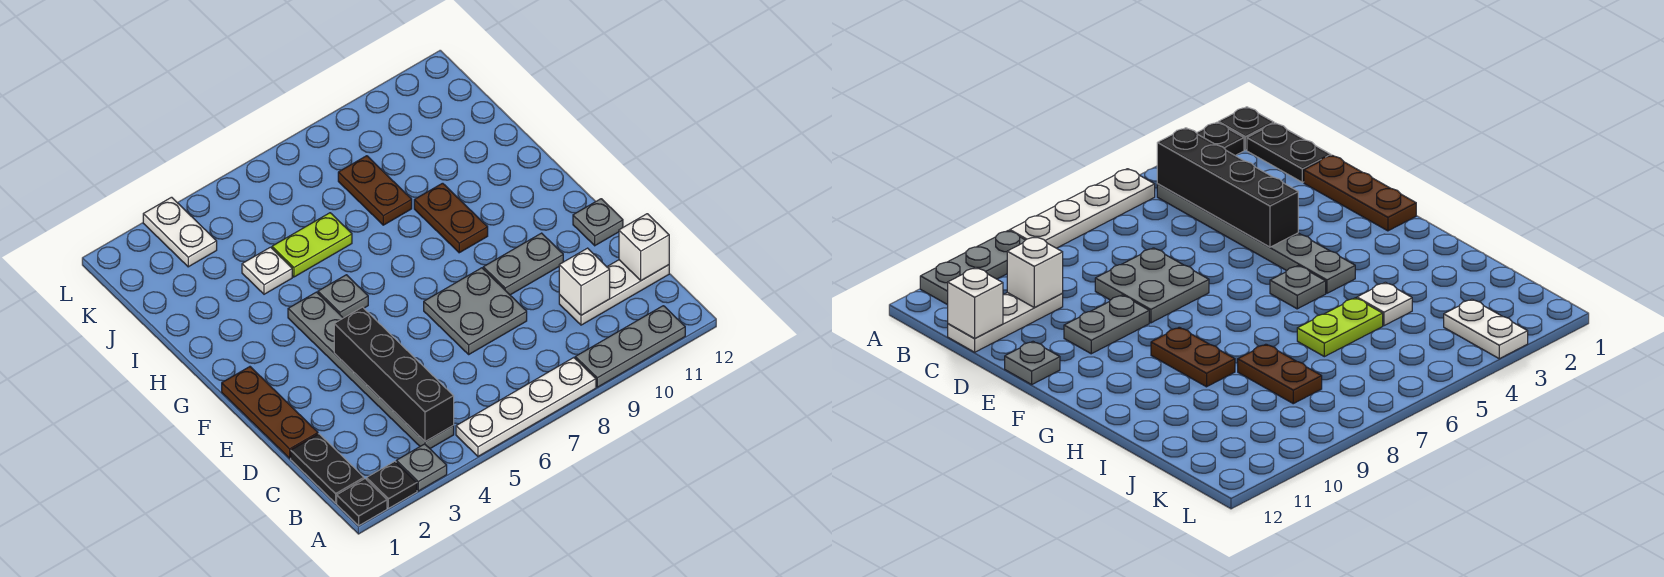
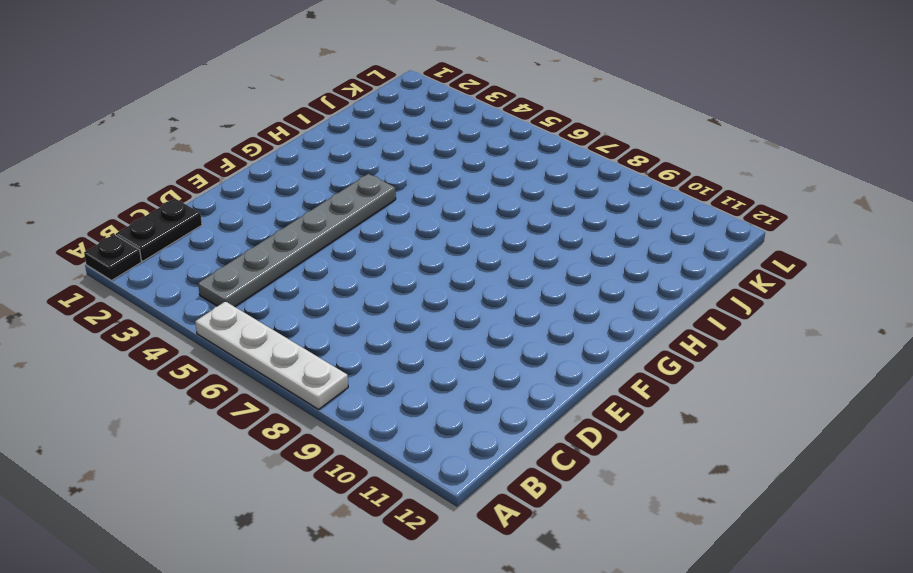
none -> black plate A2 level 1
none -> grey plate A3 level 1
none -> grey plate A9:A11 level 1

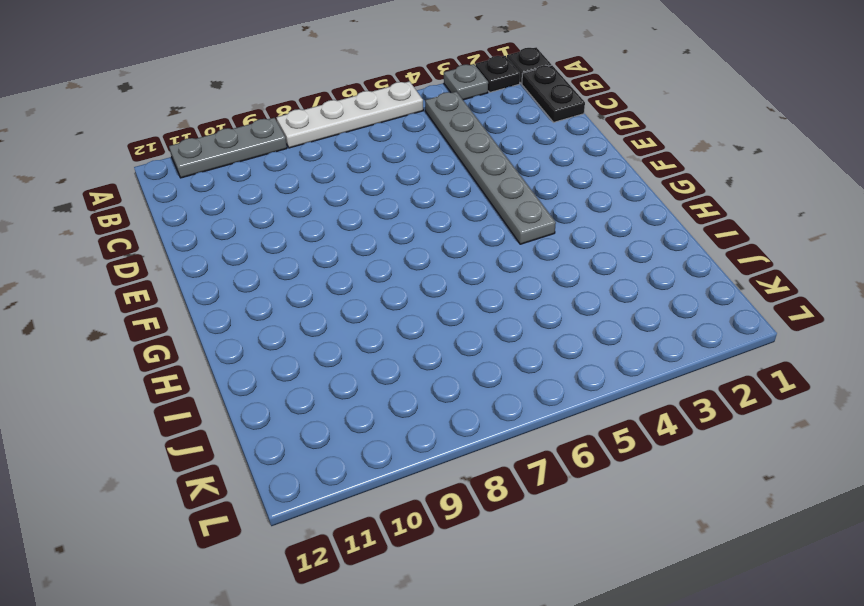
none -> white plate C10:C12 level 1
none -> brown plate D1:F1 level 1
none -> grey plate D7:E8 level 1

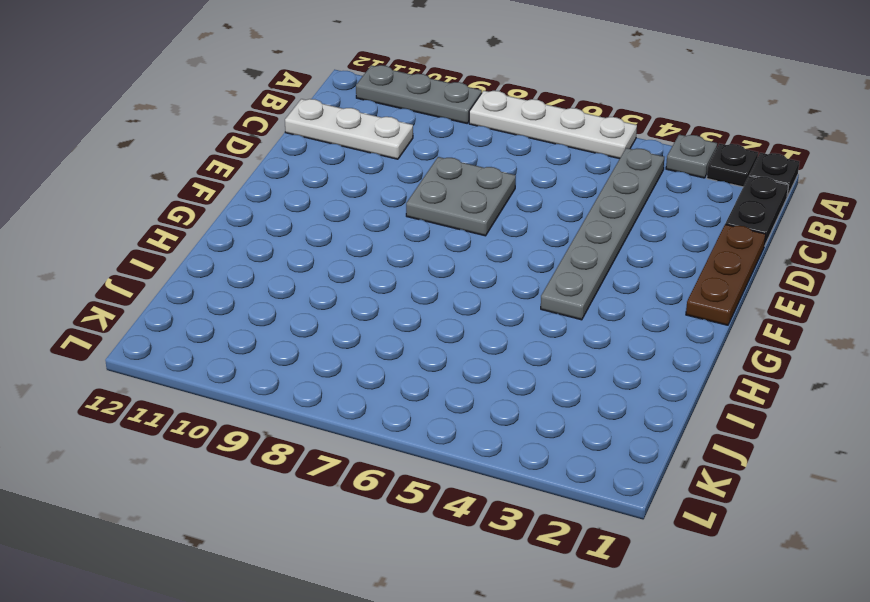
none -> grey plate E9:E10 level 1
none -> grey plate E12 level 1
none -> grey plate G5 level 1

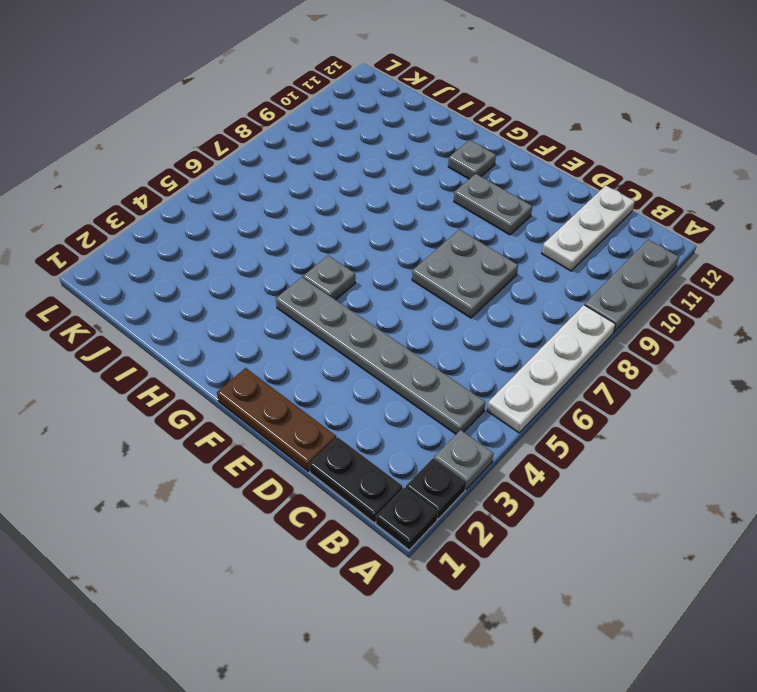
grey plate E10:F10 level 1 -> grey plate E9:E10 level 1
grey plate G11 level 1 -> grey plate E12 level 1
none -> brown plate G9:H9 level 1
none -> white plate I4 level 1
none -> lime plate I5:I6 level 1

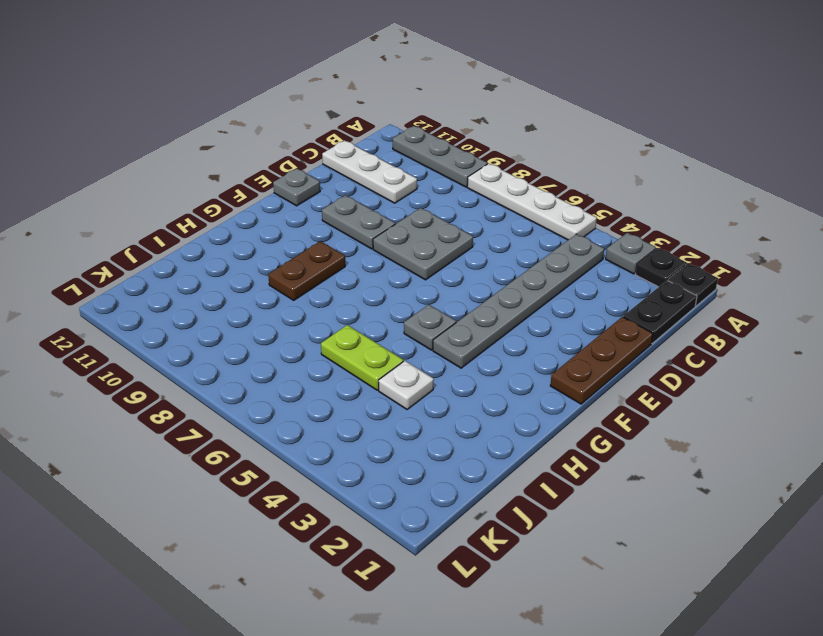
none -> brown plate I8:J8 level 1
none -> white plate K3:L3 level 1
none -> black brick B4:E4 level 2

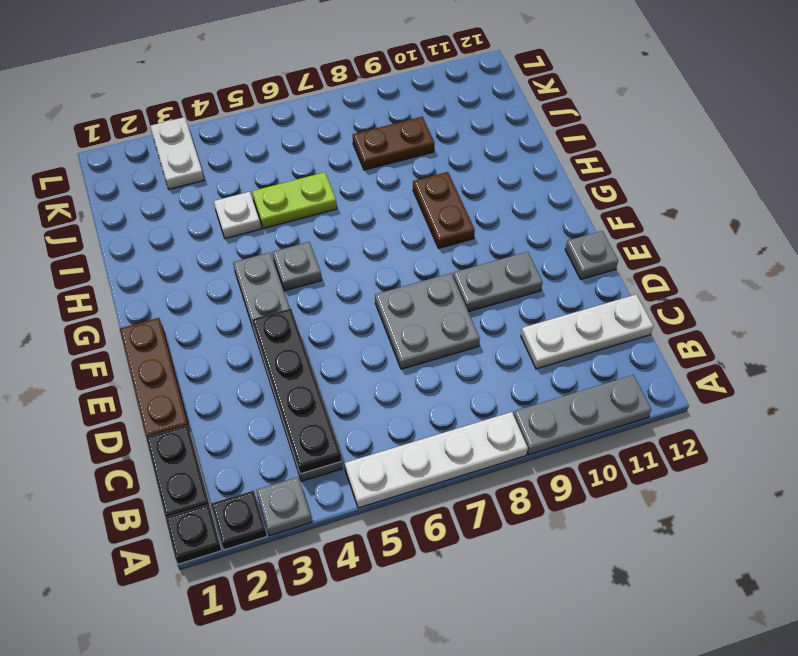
black plate B4:E4 level 2 -> black brick B4:E4 level 2
brown plate J8:J9 level 1 -> brown plate I8:J8 level 1
none -> white brick C10 level 2
none -> white brick C12 level 2

